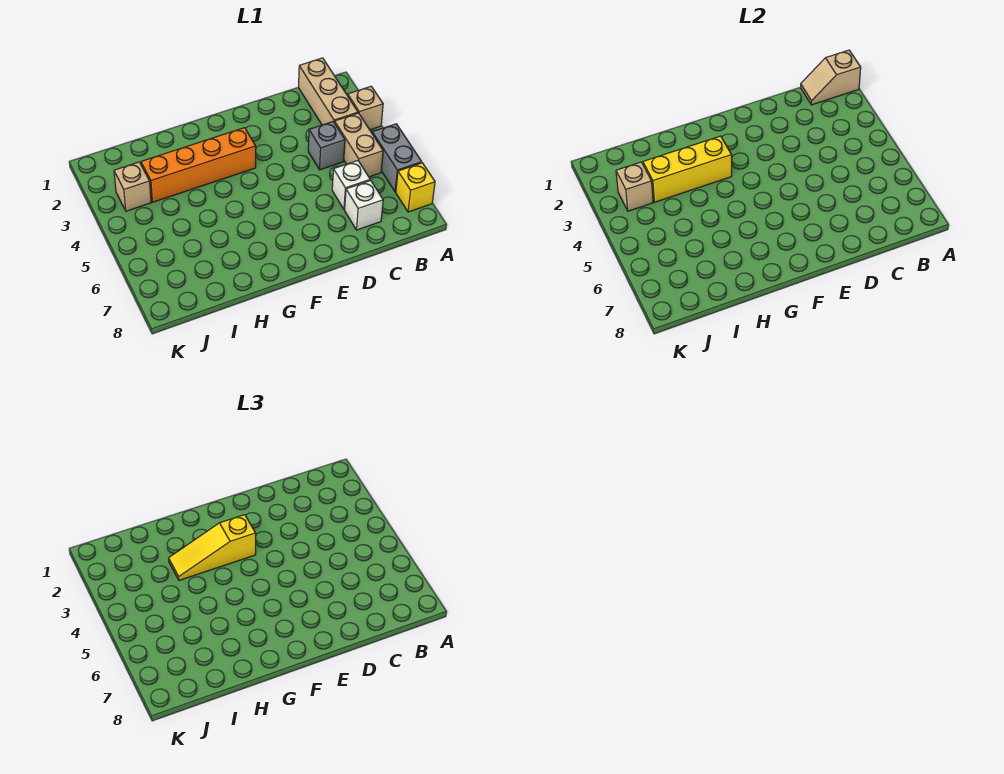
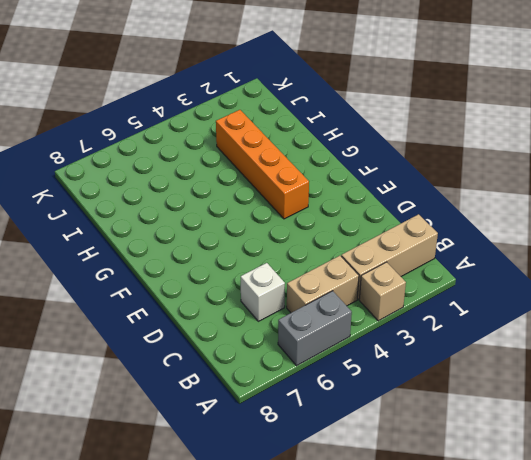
none -> yellow brick A7 level 1
none -> grey brick C4 level 1
none -> white brick C7 level 1

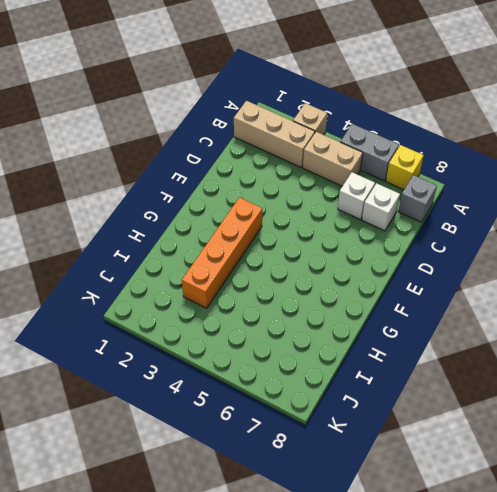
grey brick B8 level 1 -> grey brick C4 level 1
none -> tan brick J3 level 1
none -> tan slope A1:B1 level 2 top A
none -> yellow brick G3:I3 level 2

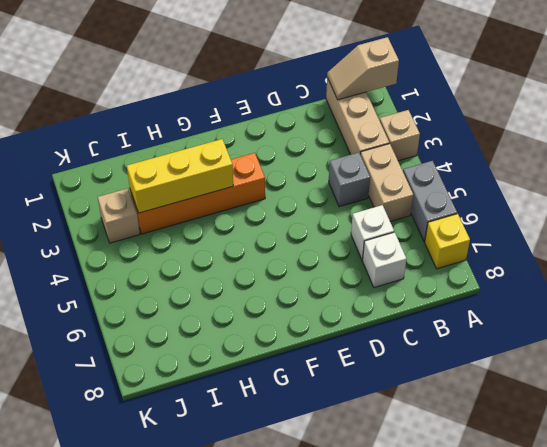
none -> tan brick J3 level 2
none -> yellow slope F3:H3 level 3 top F

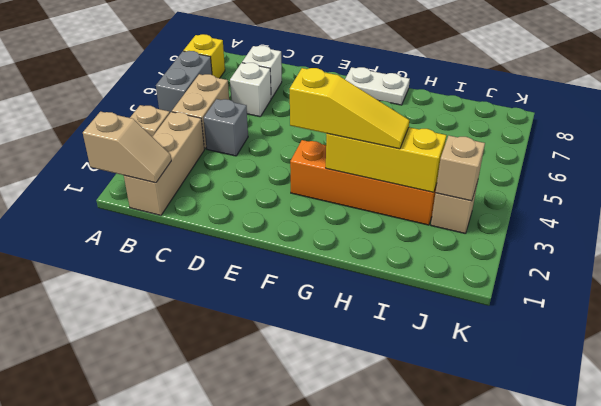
white plate F8:G8 level 1 -> none

